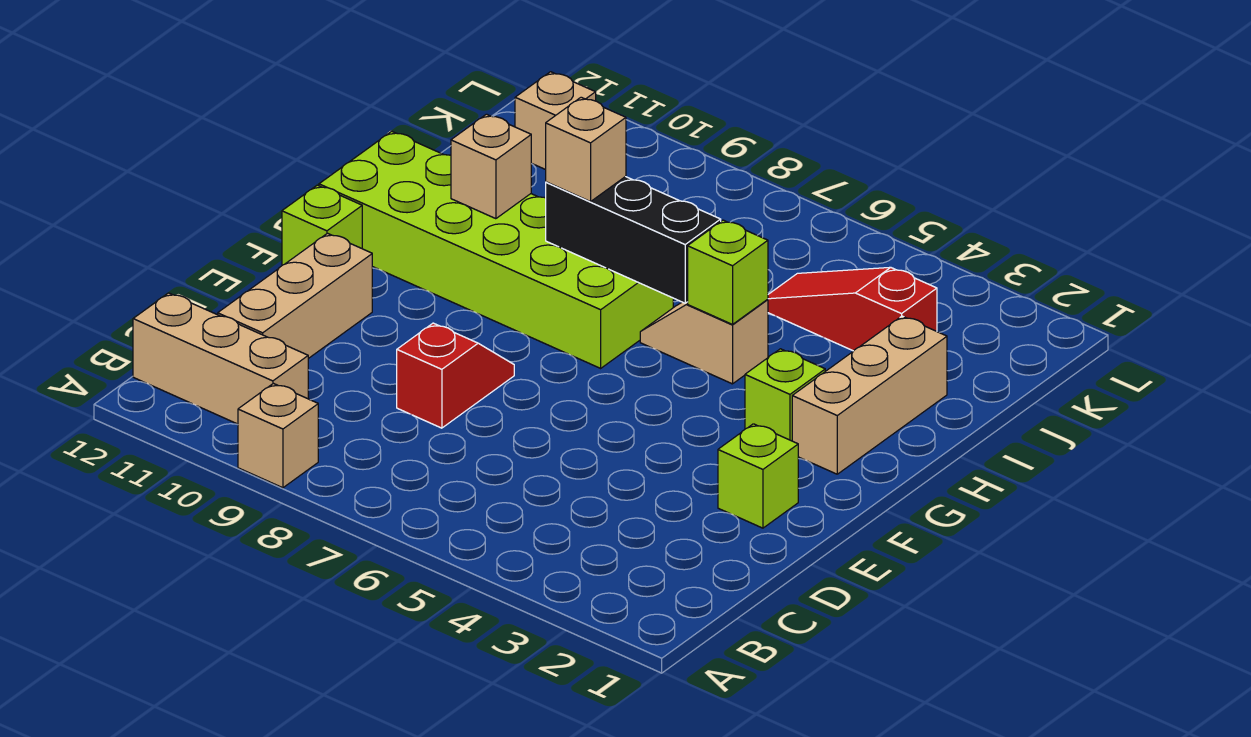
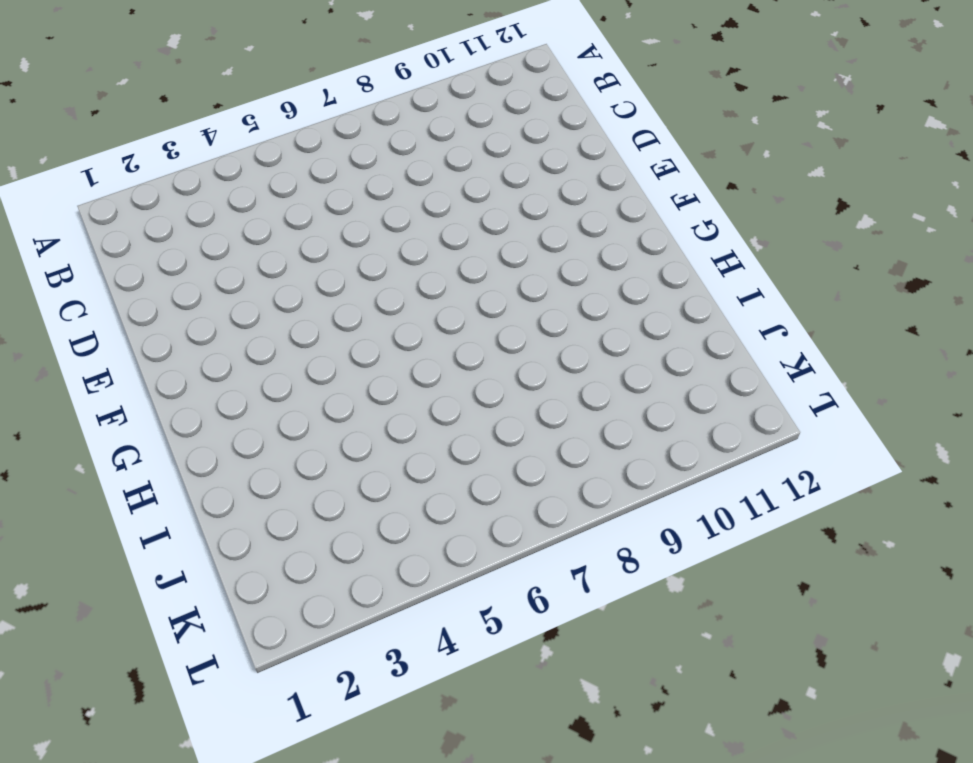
none -> tan brick A9 level 1
none -> tan brick B10:B12 level 1
none -> tan brick C11:E11 level 1

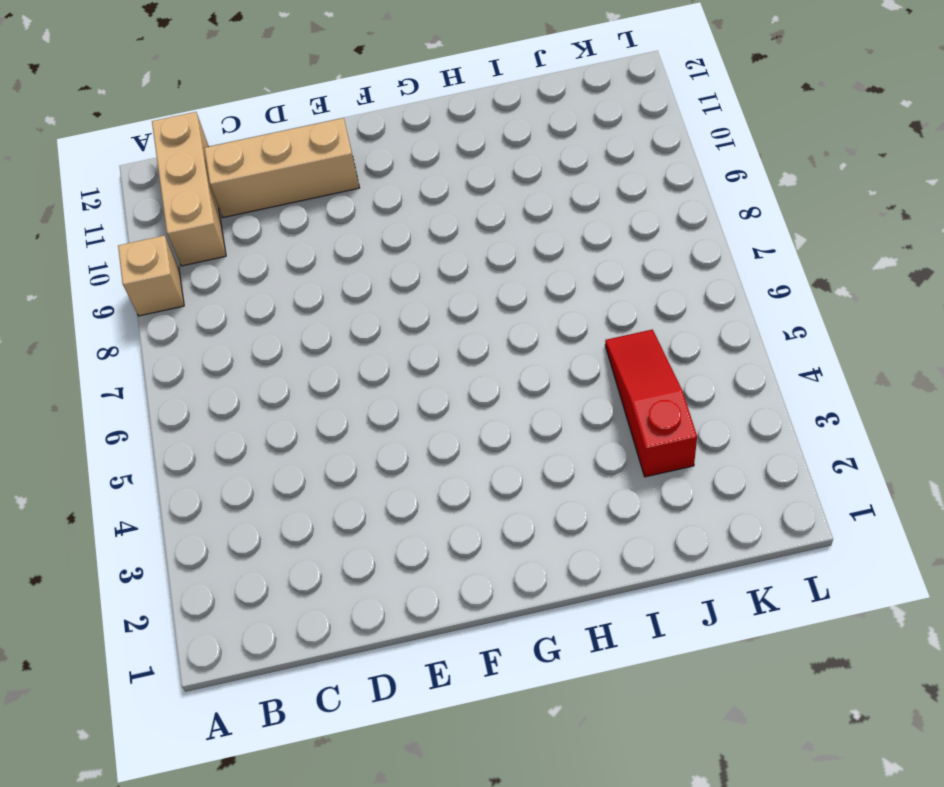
none -> red slope D8:E8 level 1 top D
none -> lime brick E2 level 1
none -> lime brick F12 level 1

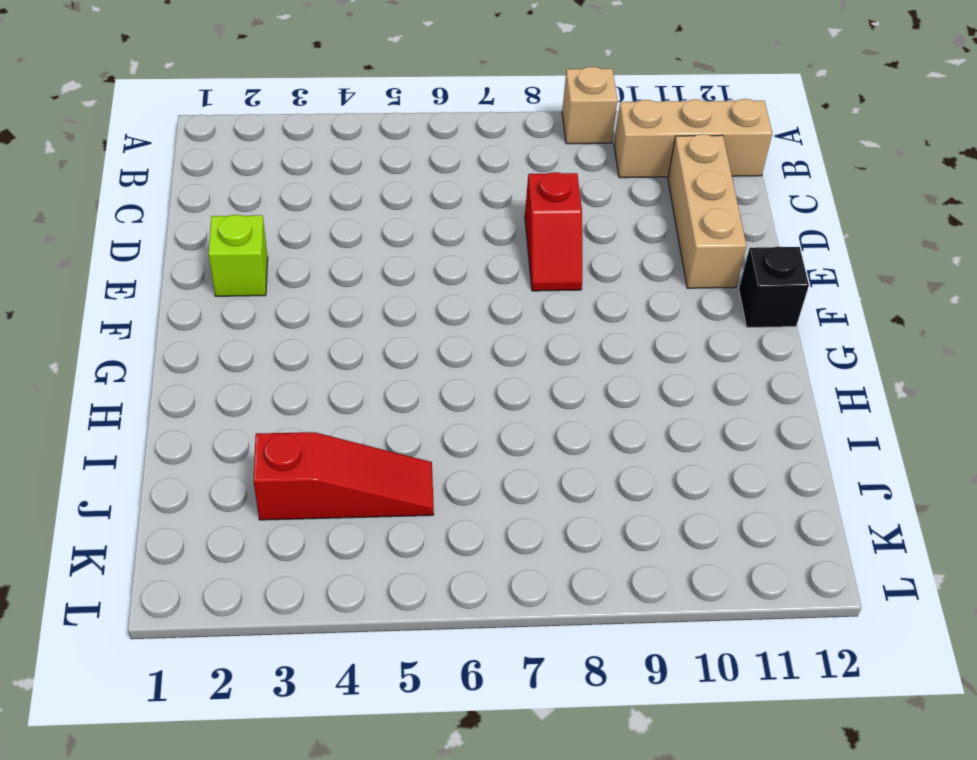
black brick F12 level 1 -> lime brick F12 level 1
none -> tan brick G2:I2 level 1
none -> lime brick G3 level 1
none -> lime brick G7:H12 level 1

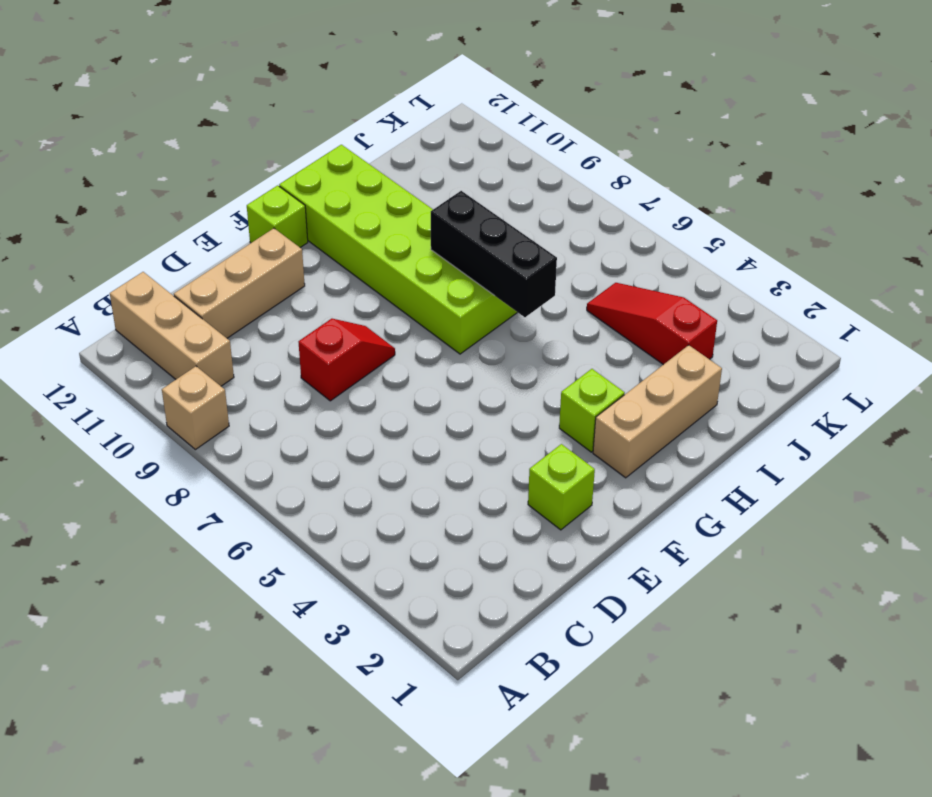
none -> tan slope H5:H6 level 1 top 5
none -> tan brick K11 level 1
none -> lime brick H5 level 2

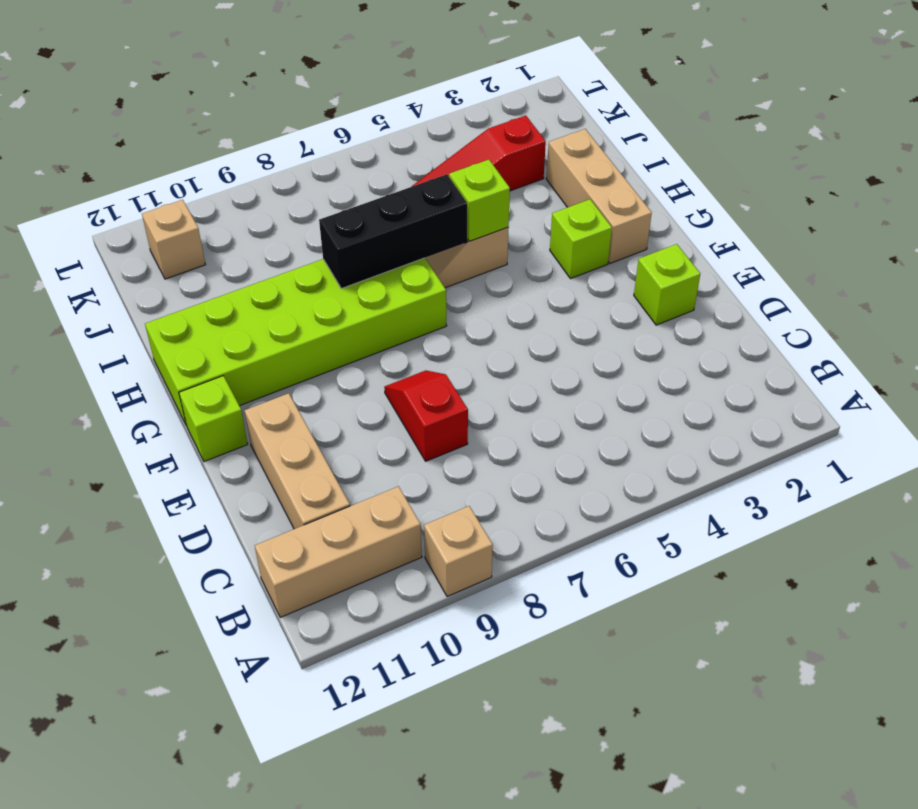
none -> tan brick H10 level 2
none -> tan brick H8 level 3

